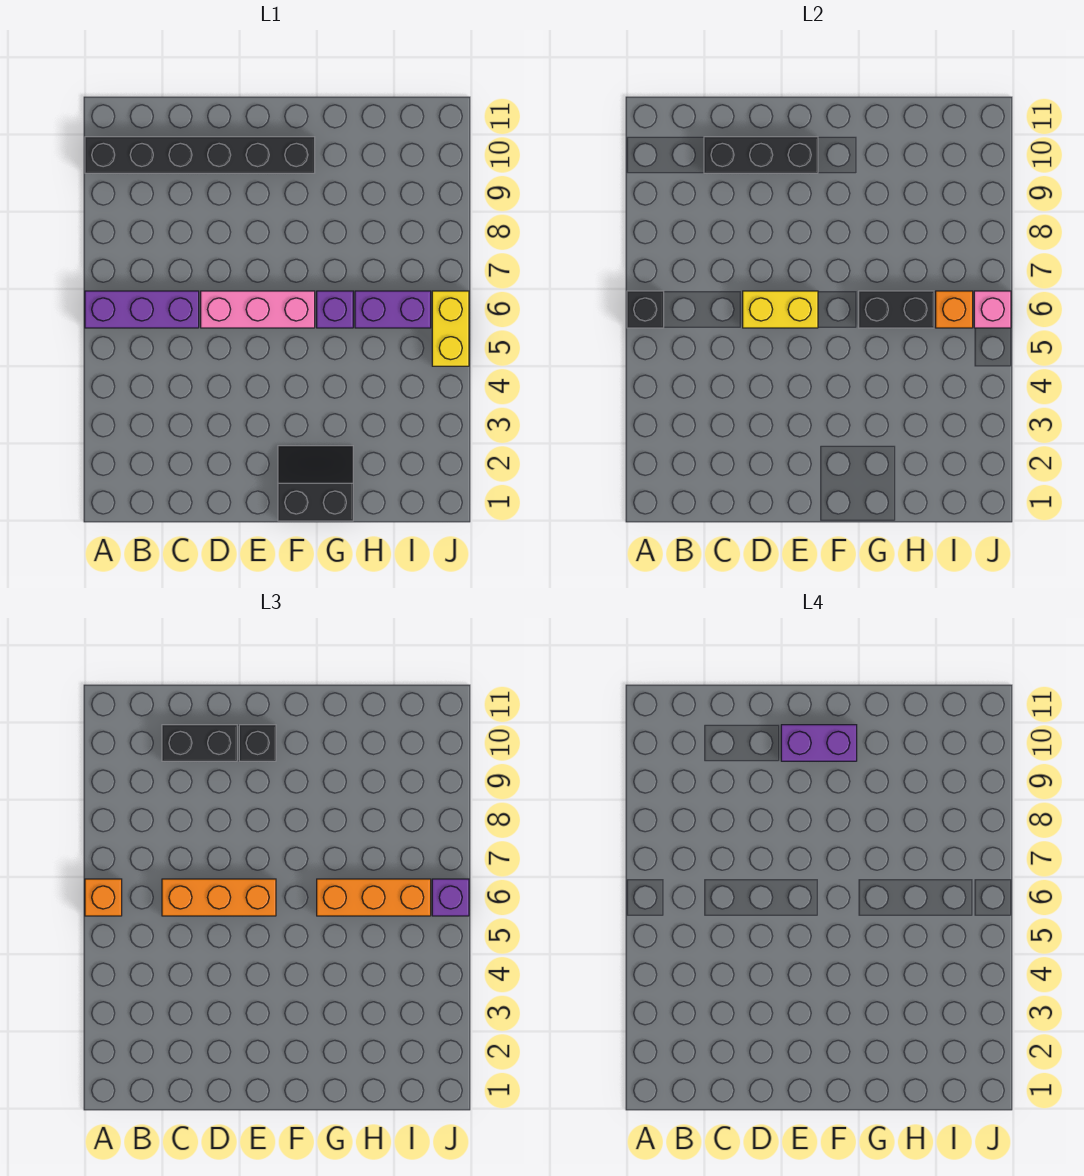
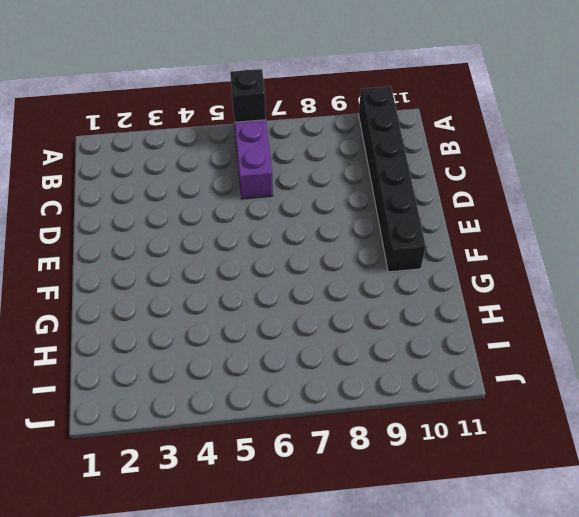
none -> pink brick D6:F6 level 1
none -> black slope F1:G2 level 1 top 1
none -> purple brick G6 level 1

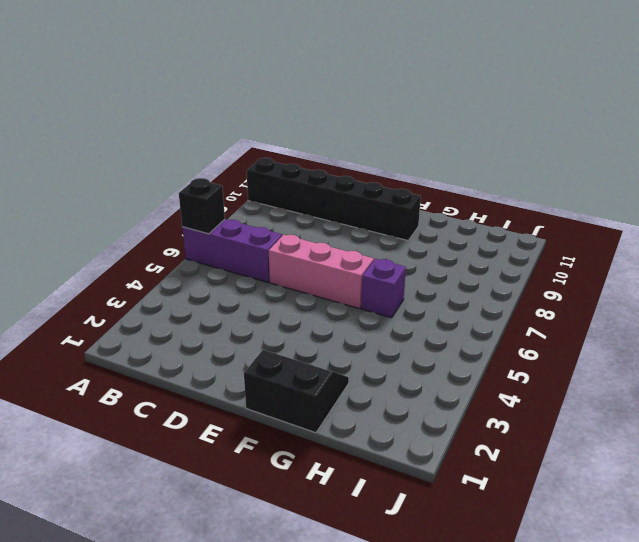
none -> purple brick H6:I6 level 1
none -> yellow brick J5:J6 level 1
none -> black brick C10:E10 level 2

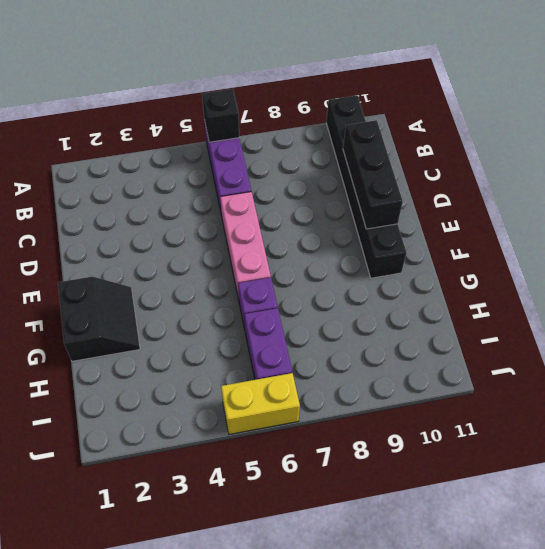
none -> yellow brick D6:E6 level 2
none -> black brick G6:H6 level 2
none -> orange brick I6 level 2

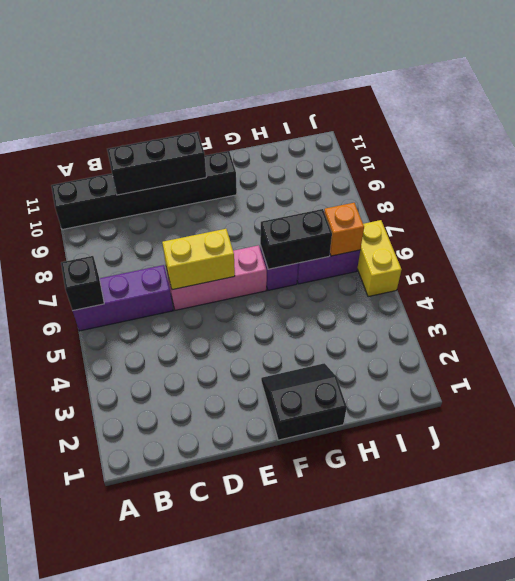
none -> pink brick J6 level 2
none -> orange brick A6 level 3
none -> orange brick C6:E6 level 3

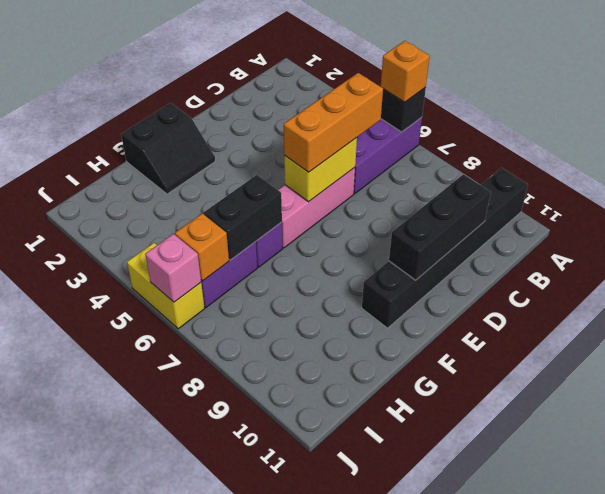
none -> black brick C10:D10 level 3
none -> black brick E10 level 3
none -> orange brick G6:I6 level 3

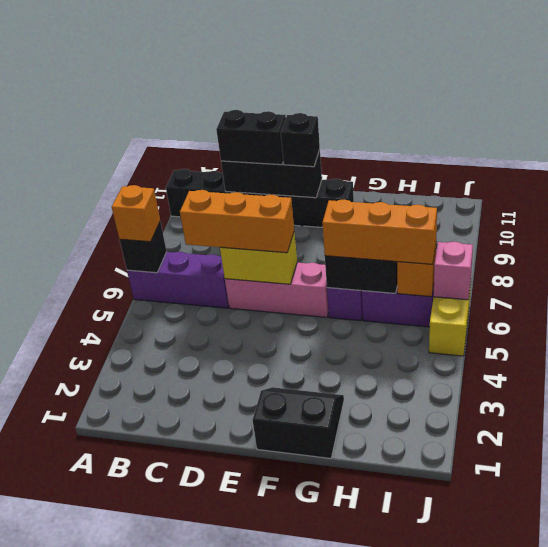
none -> purple brick J6 level 3
none -> purple brick E10:F10 level 4

